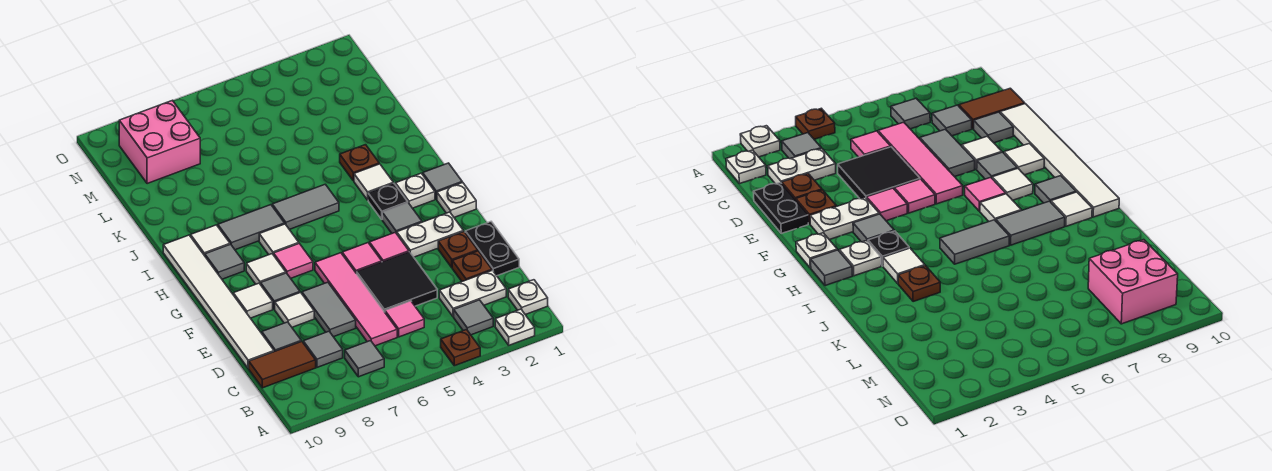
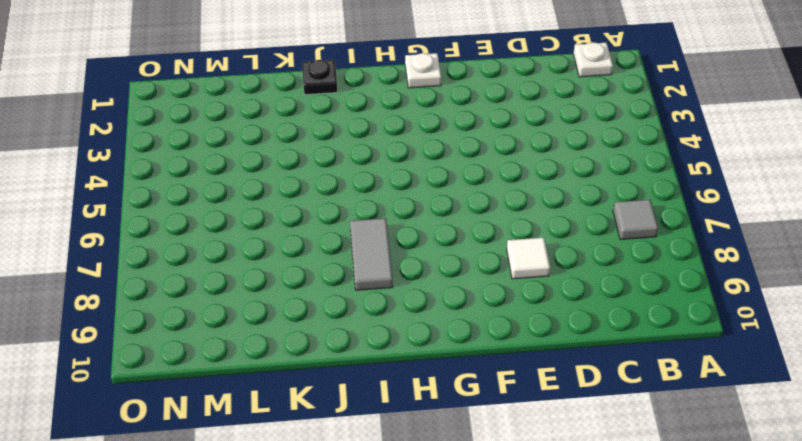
black plate J1 level 1 -> black plate H3 level 1
none -> white plate A2 level 1
none -> brown plate A4 level 1
none -> grey tile B3 level 1
none -> white plate C2:C3 level 1

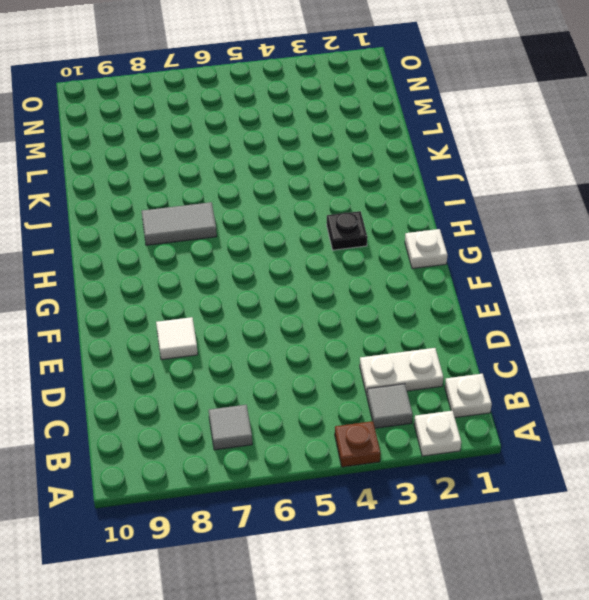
none -> pink tile C5 level 1
none -> pink tile C6:F6 level 1
none -> grey tile C8 level 1
none -> brown tile C9:C10 level 1

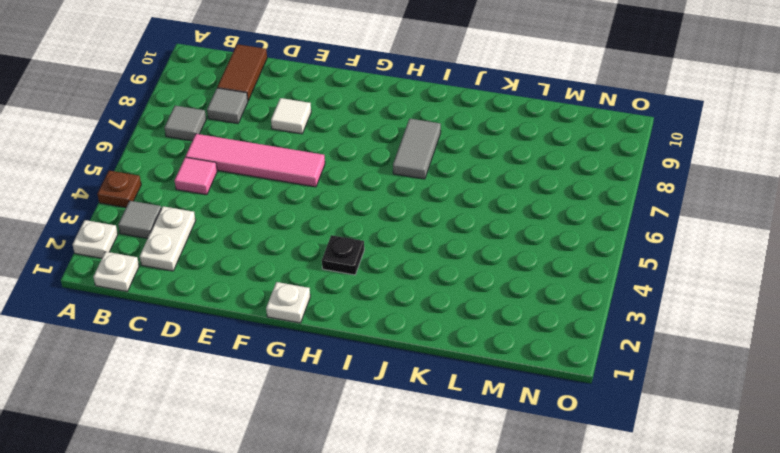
none -> black plate D1:E1 level 1
none -> brown plate D2 level 1
none -> black tile D4:E5 level 1
none -> grey tile D7:E7 level 1

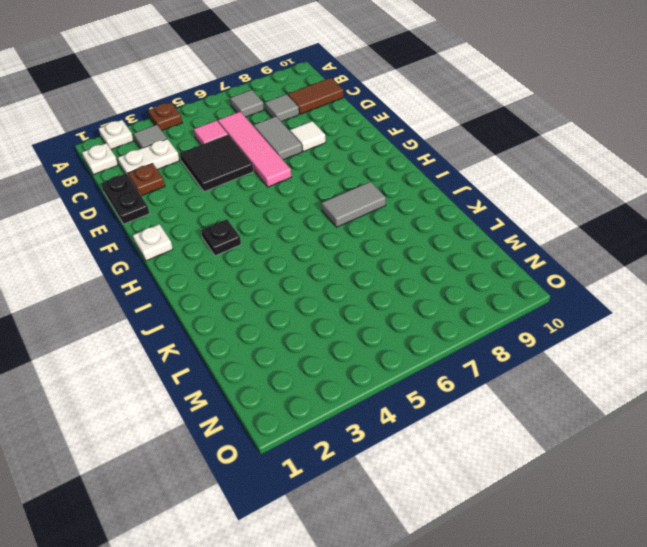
none -> grey tile D9 level 1
none -> white tile D10:I10 level 1
none -> brown plate E2 level 1
none -> white plate F2:F3 level 1

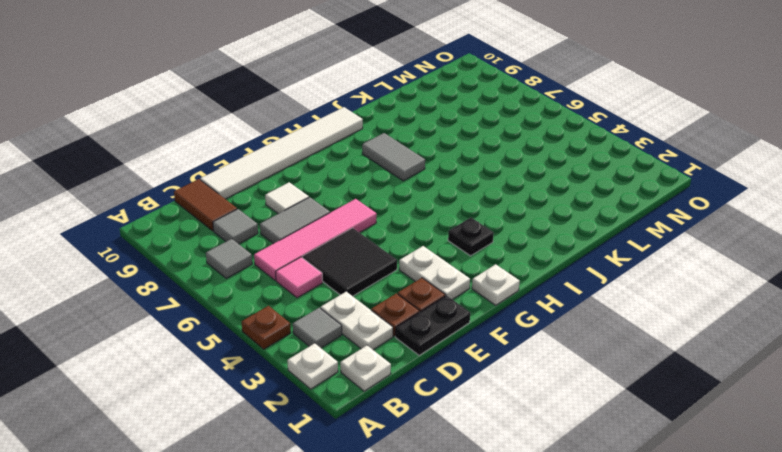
none -> grey tile D9 level 1
none -> pink tile F4 level 1
none -> pink tile F5 level 1
none -> grey tile F8 level 1

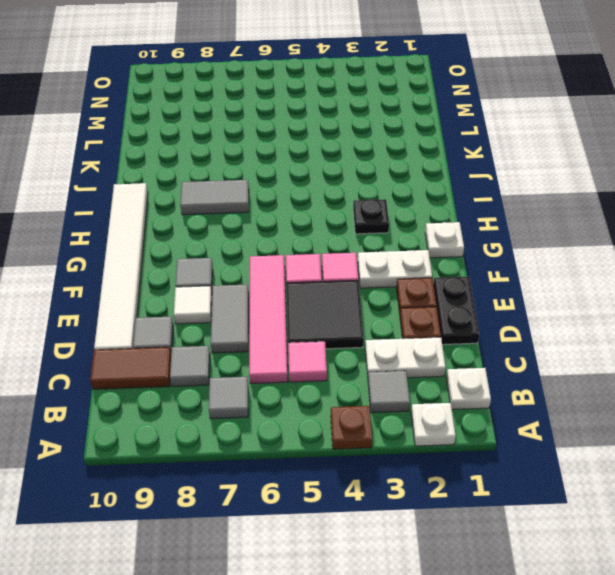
none -> white tile F9 level 1
none -> grey tile G3 level 1
none -> pink tile G7 level 1
none -> white tile G8 level 1

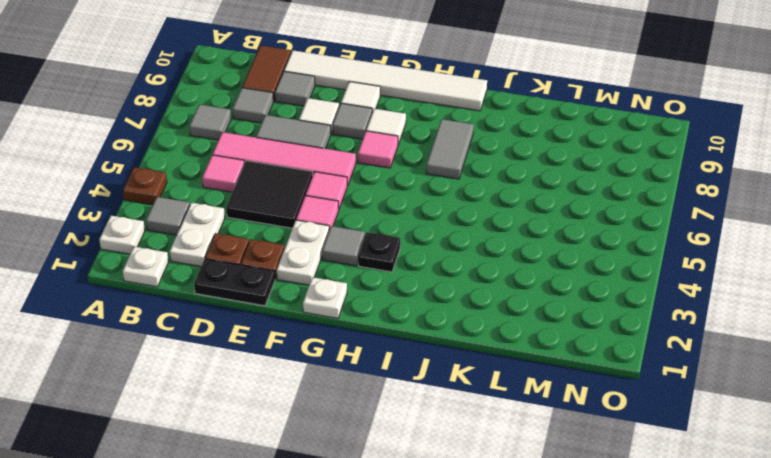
none -> grey tile H1 level 1
none -> white plate H2 level 1
none -> white tile H7 level 1
none -> grey tile H9 level 1

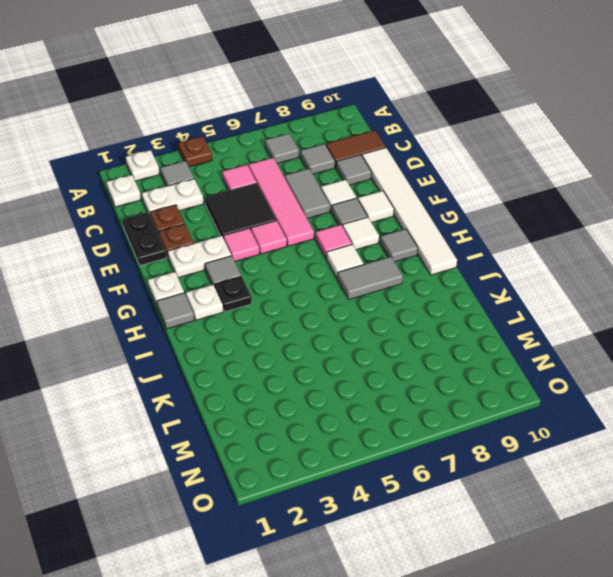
none -> white tile I3 level 1
none -> grey tile I5:I6 level 1
none -> white tile I9 level 1
none -> brown plate J3 level 1

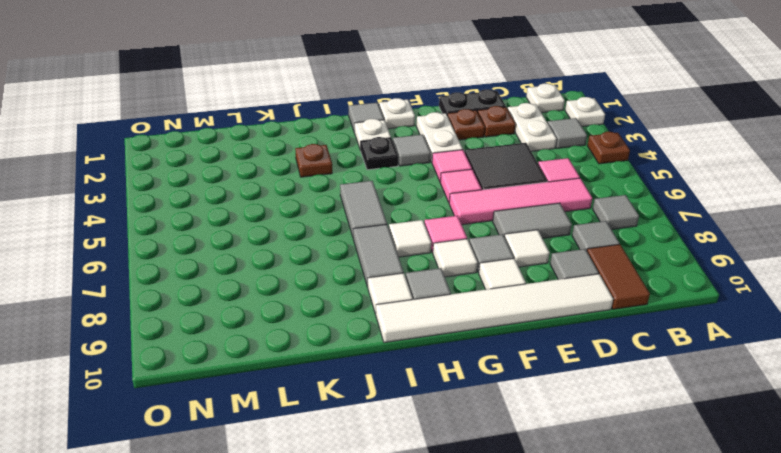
none -> white tile I3 level 1
none -> pink brick M8:N9 level 1

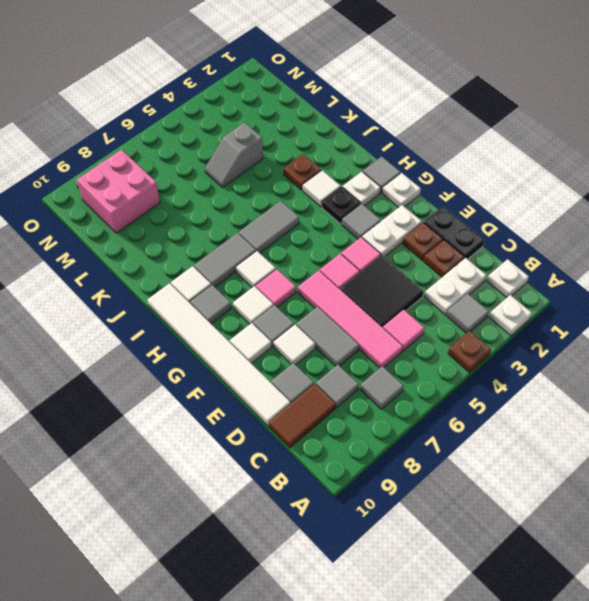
grey slope L4:L5 level 1 top 4 -> none

